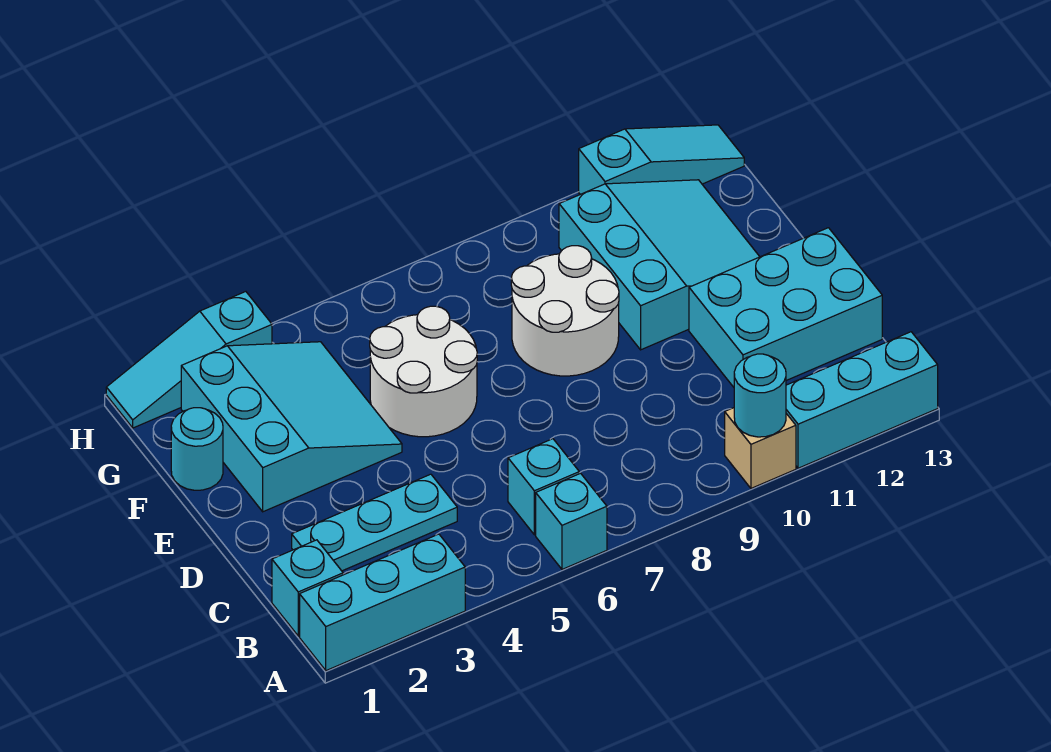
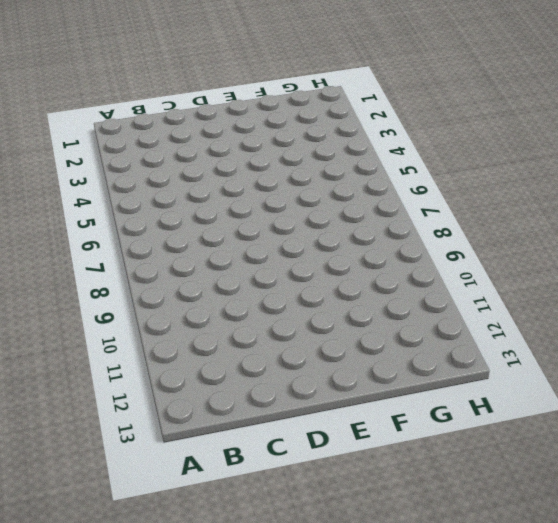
none -> cyan brick A1:A3 level 1
none -> cyan brick A6 level 1
none -> tan brick A10 level 1

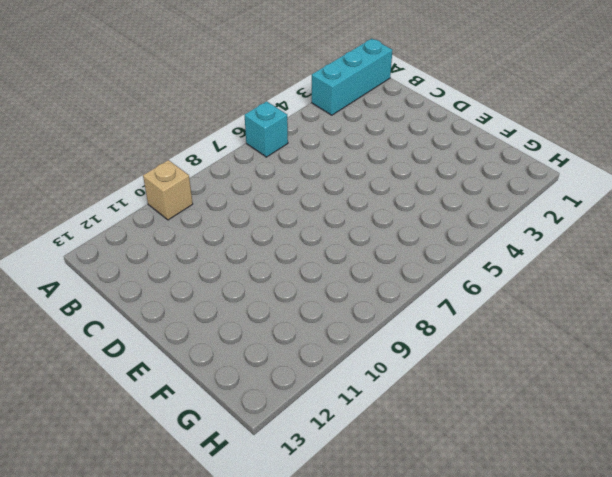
none -> cyan brick A11:A13 level 1
none -> cyan brick B1 level 1
none -> cyan brick B6 level 1

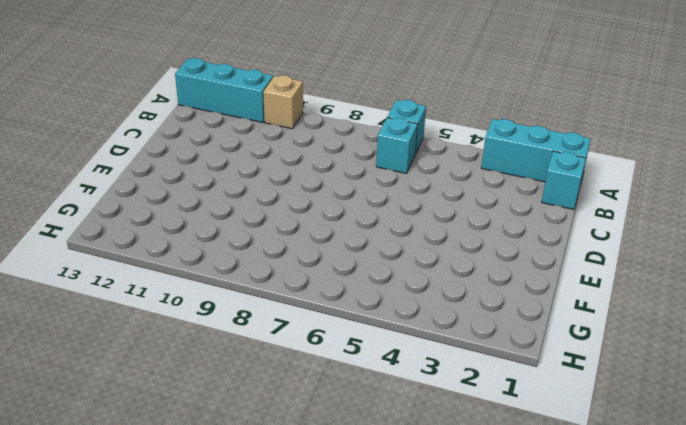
none -> cyan plate C2:C4 level 1
none -> cyan brick C11:D13 level 1
none -> cyan slope E2:G4 level 1 top 2

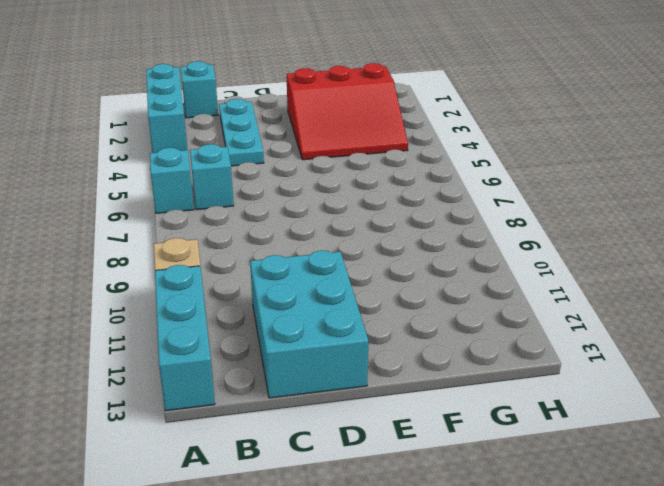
red slope E2:G4 level 1 top 2 -> cyan slope E2:G4 level 1 top 2
none -> white round brick E5:F6 level 1
none -> white round brick E8:F9 level 1
none -> cyan slope E10:G12 level 1 top 10

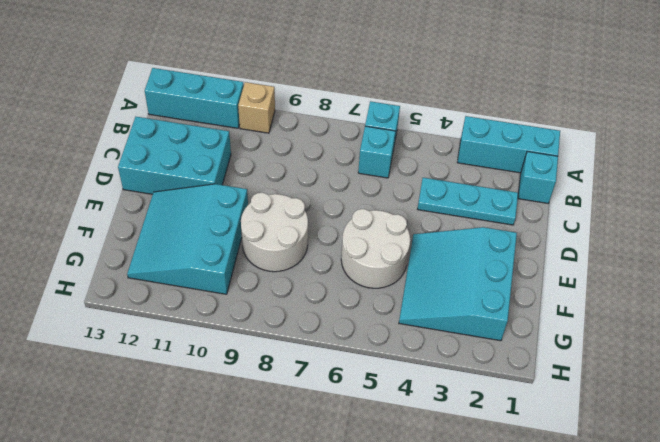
none -> cyan round brick F1 level 1
none -> cyan slope H1:H3 level 1 top 3
none -> cyan slope H11:H13 level 1 top 11

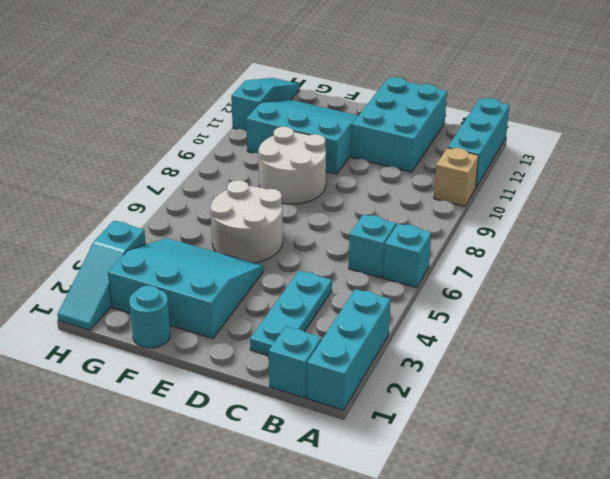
none -> cyan round brick A10 level 2

